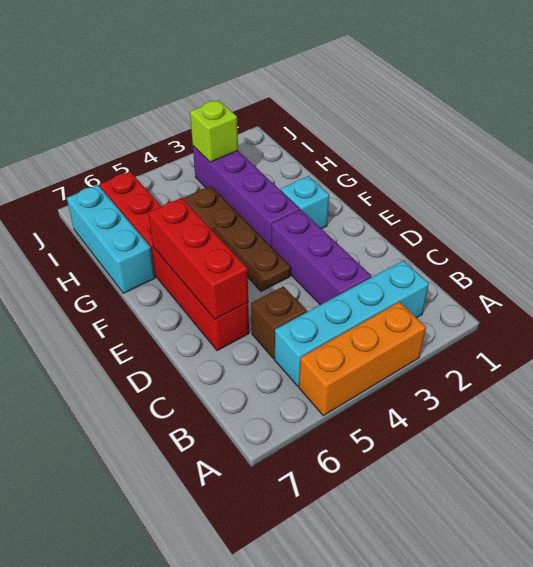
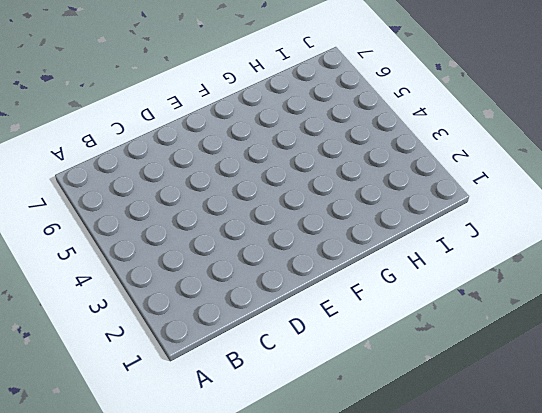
none -> orange brick A3:A5 level 1
none -> cyan brick B2:B5 level 1

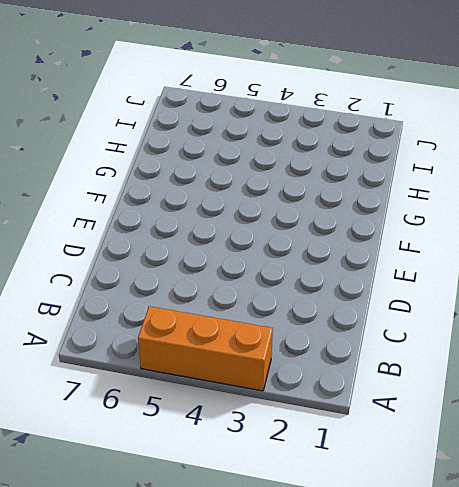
none -> cyan brick B2:B5 level 1
none -> purple brick C3:E3 level 1

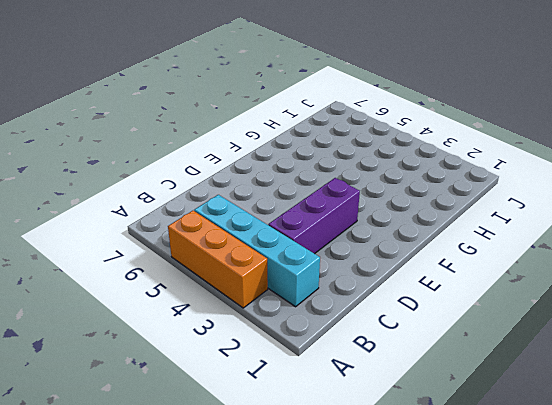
none -> brown brick C5 level 1
none -> red brick D6:I6 level 1

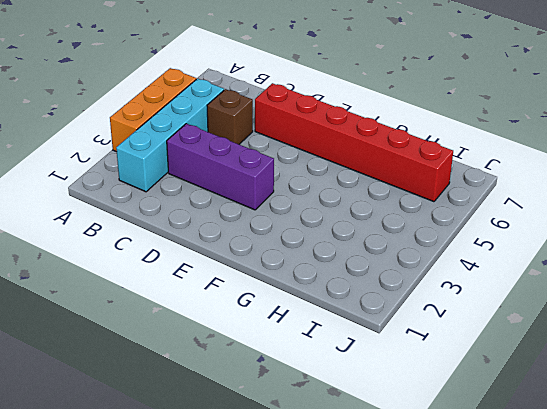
none -> brown plate E4:H4 level 1
none -> cyan brick F2 level 1

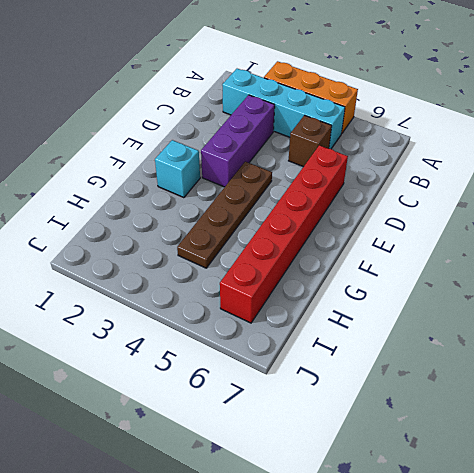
none -> purple brick F3:I3 level 1
none -> cyan brick G7:I7 level 1

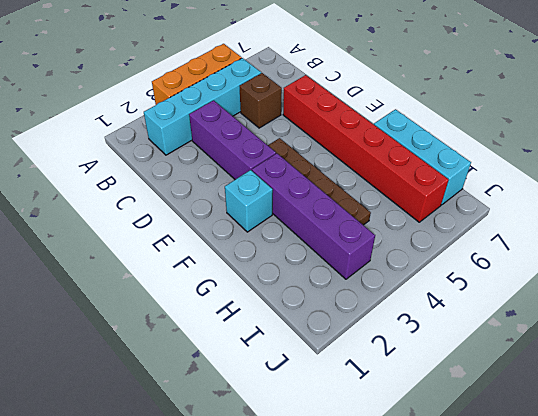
none -> red brick D6:F6 level 2
none -> lime brick I3 level 2

